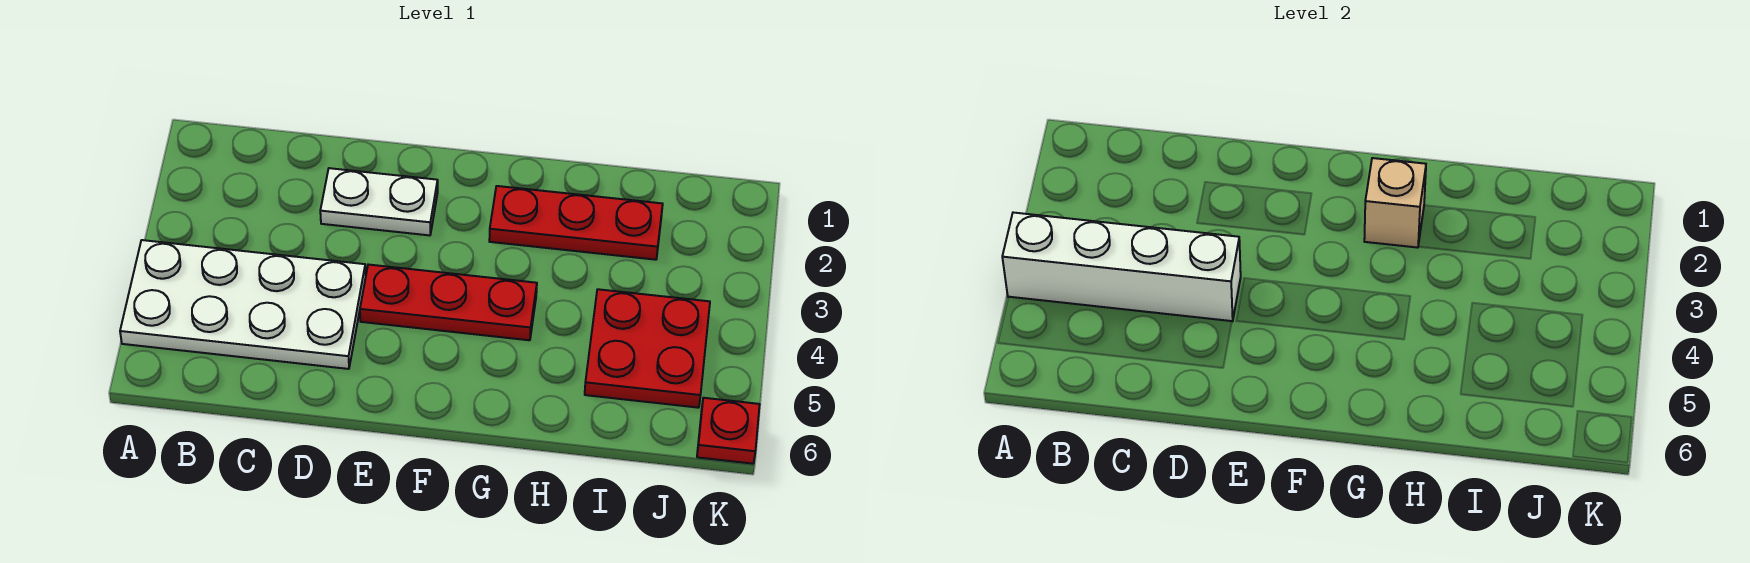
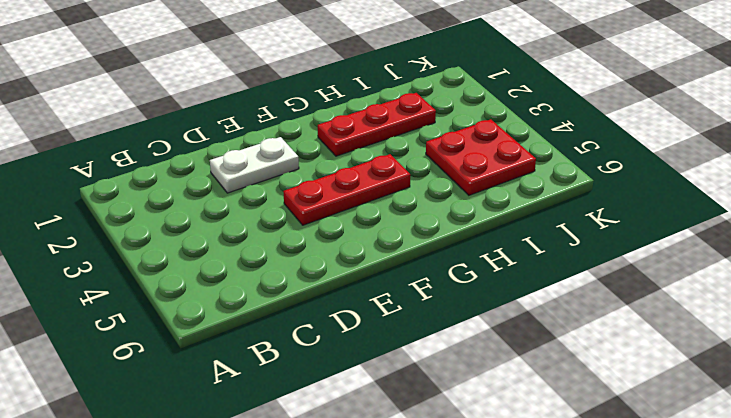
none -> white plate A4:D5 level 1
none -> red plate K6 level 1

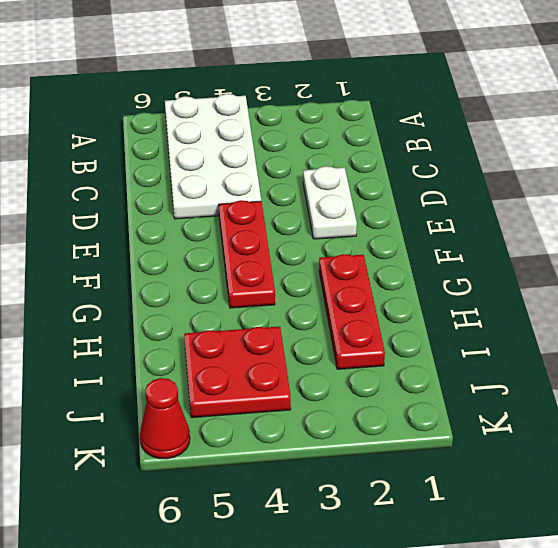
red cone K6 level 1 -> red plate K6 level 1
none -> white brick A4:D4 level 2
none -> tan brick G2 level 2

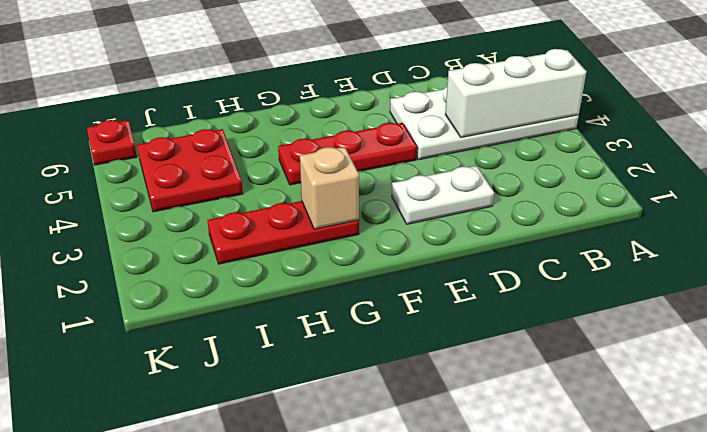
white brick A4:C4 level 2 -> white brick A4:D4 level 2

